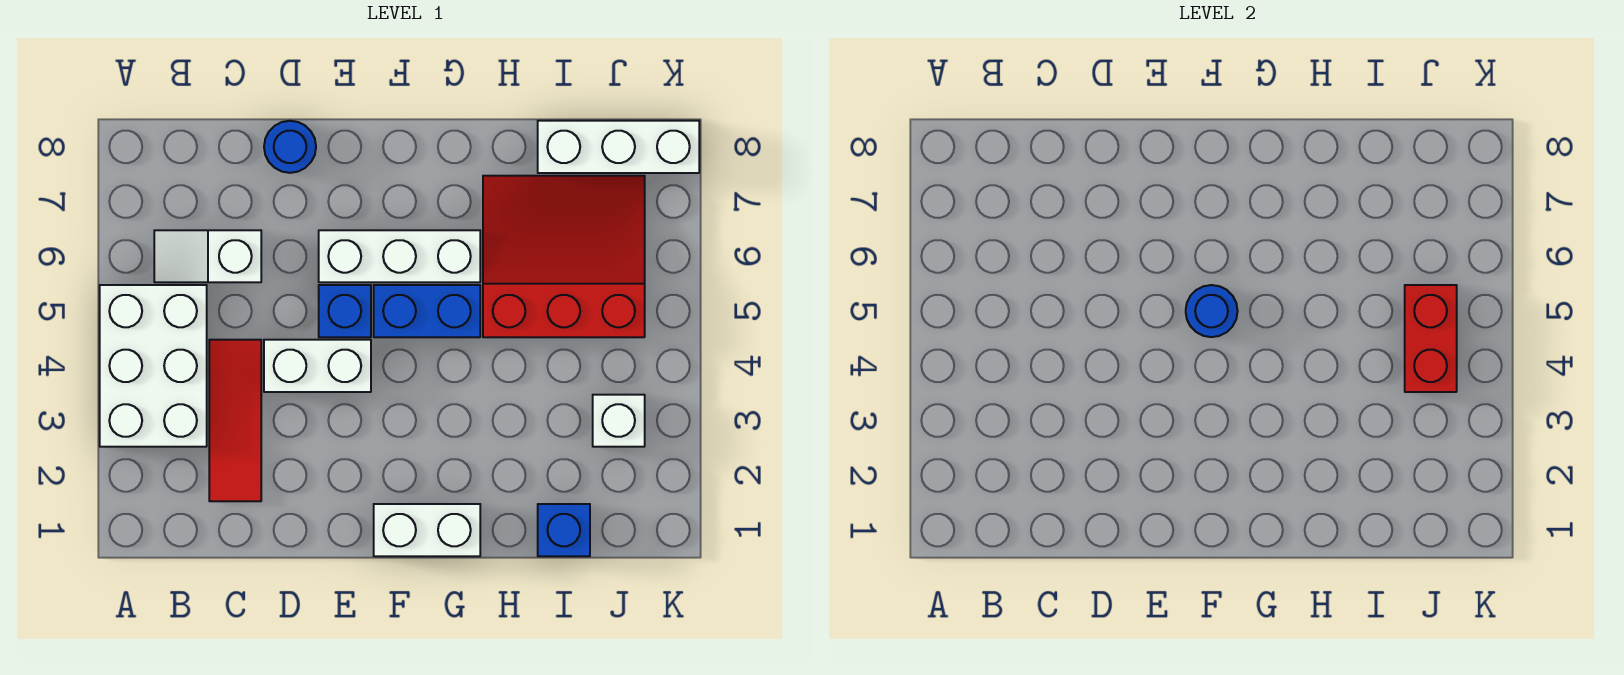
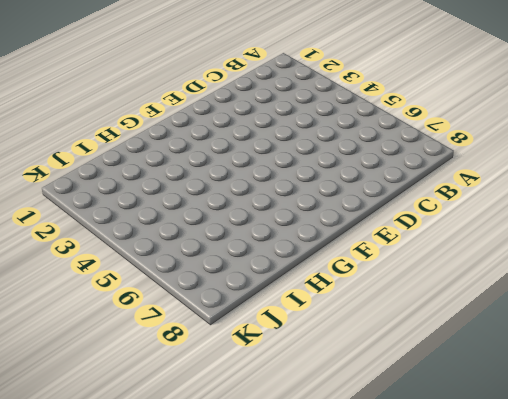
none -> white brick A3:B5 level 1
none -> white slope B6:C6 level 1 top C
none -> red tile C2:C4 level 1

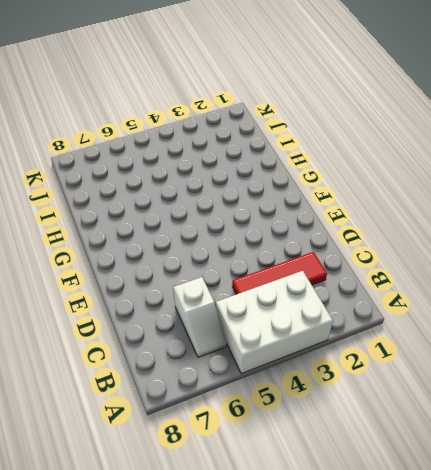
none -> white brick D4:E4 level 1
none -> blue round brick D8 level 1
none -> blue brick E5 level 1

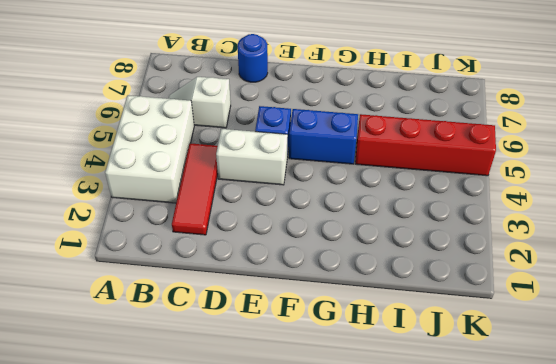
red brick H5:K5 level 1 -> red slope H5:J7 level 1 top 5
none -> white brick E6:G6 level 1
none -> white brick F1:G1 level 1
none -> blue brick I1 level 1

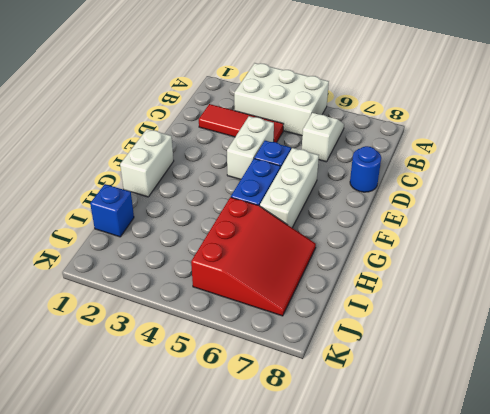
none -> white brick I8:K8 level 1
none -> white brick J3 level 1
none -> blue round brick F5 level 2

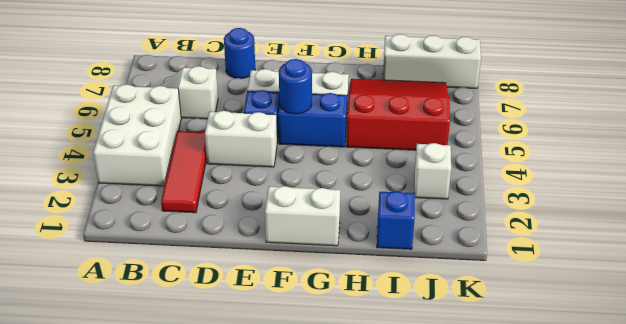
none -> red brick J4:J5 level 2

